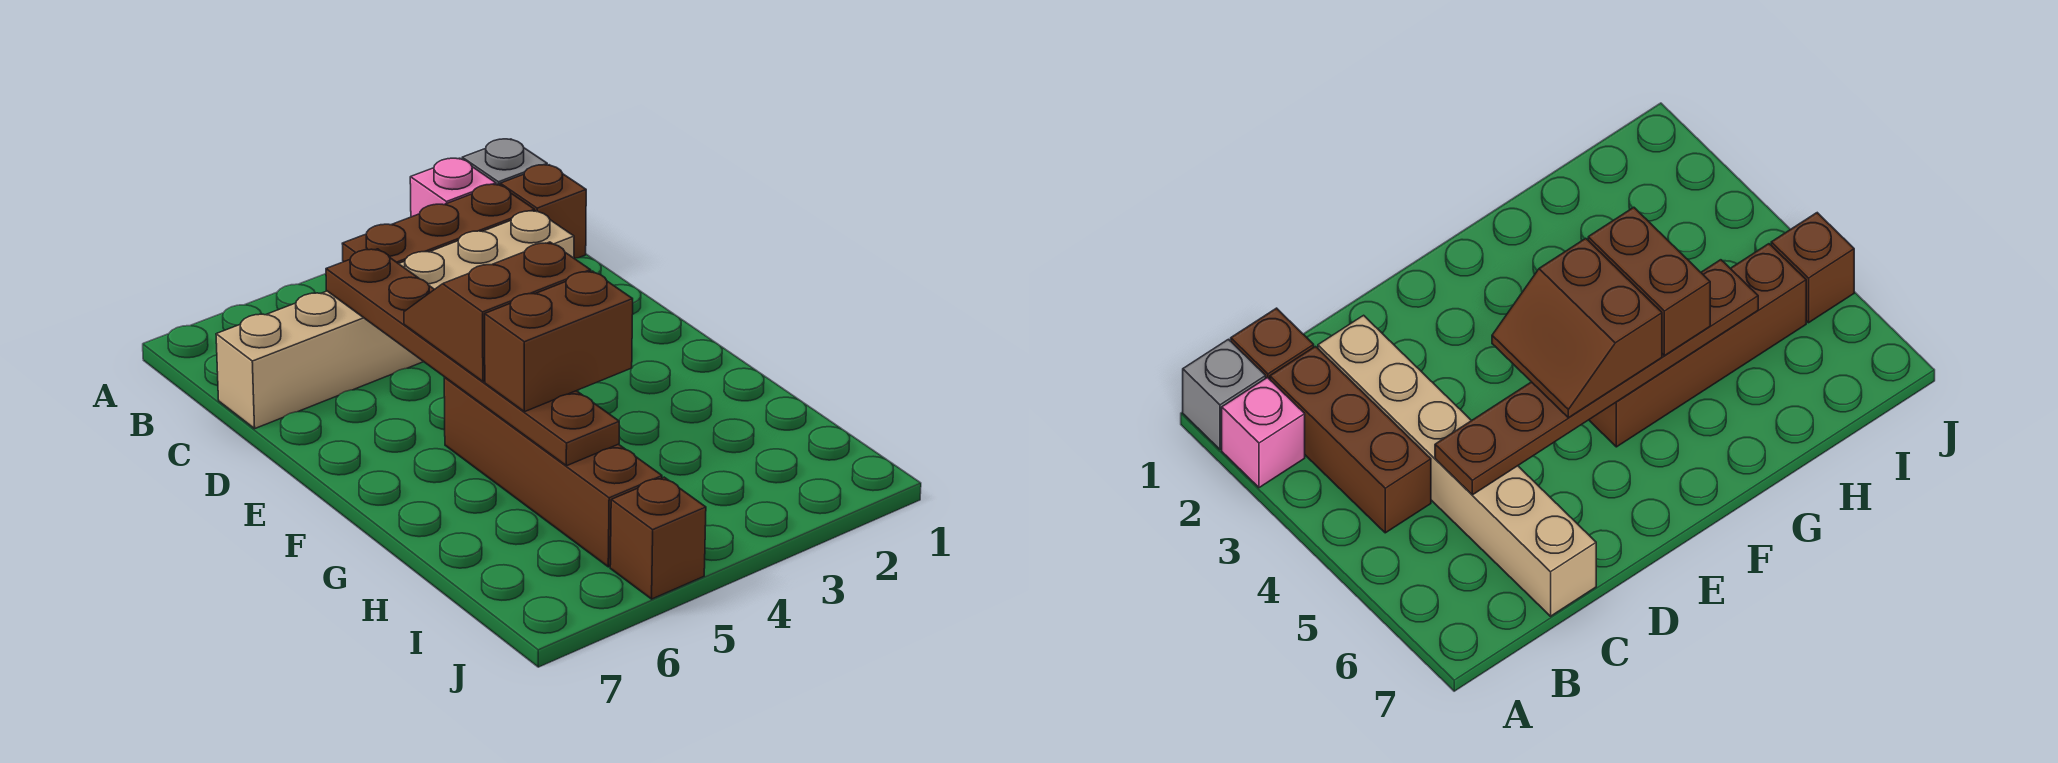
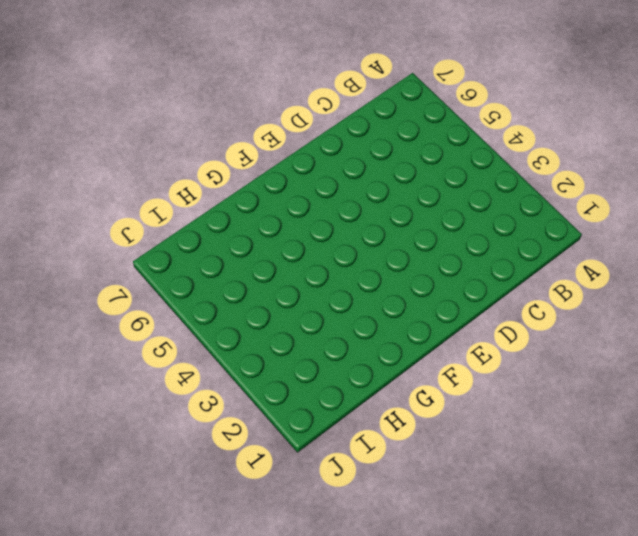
none -> grey brick A1 level 1
none -> pink brick A2 level 1

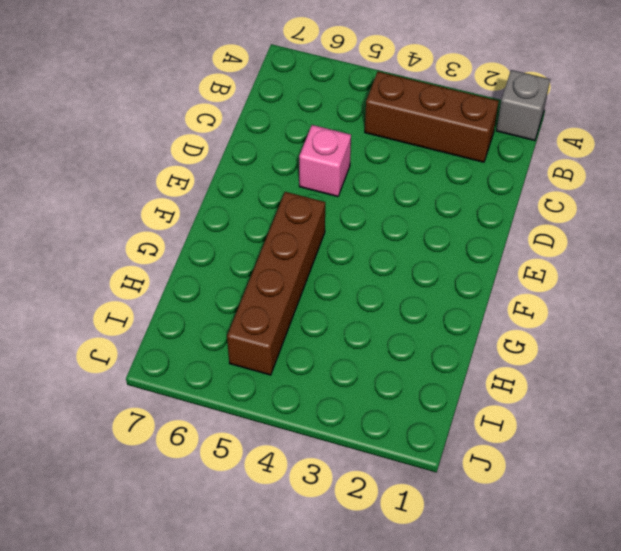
pink brick D5 level 1 -> pink brick A2 level 1
none -> brown brick B1 level 1
none -> tan brick C2:C7 level 1

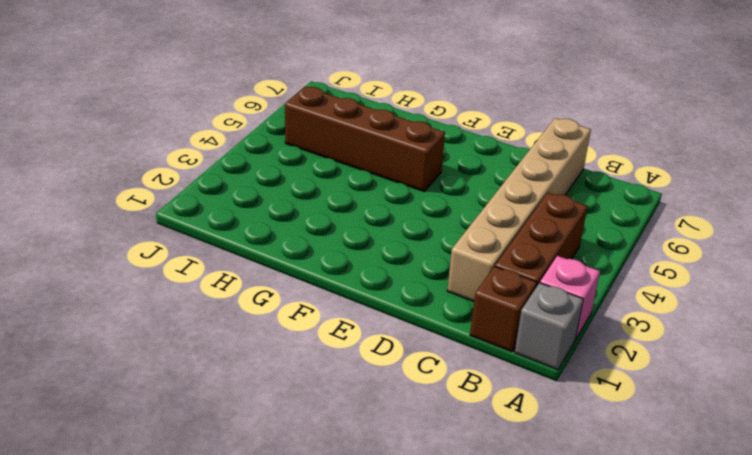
none -> brown brick J5 level 1
none -> brown plate C5:H5 level 2

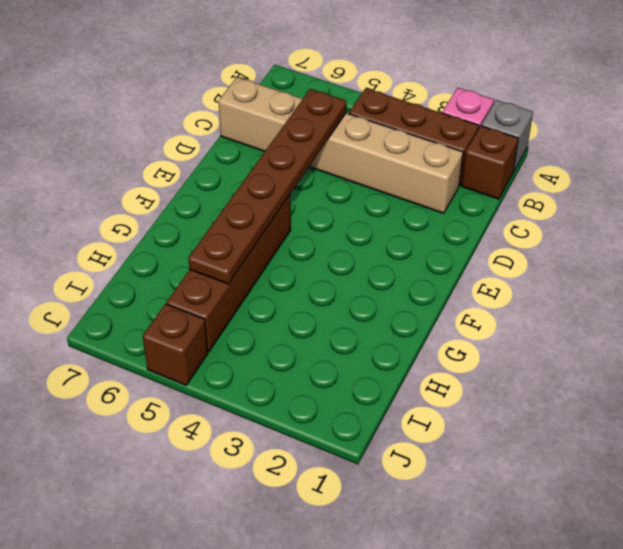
none -> brown slope E4:F5 level 3 top F
none -> brown brick G4:G5 level 3

